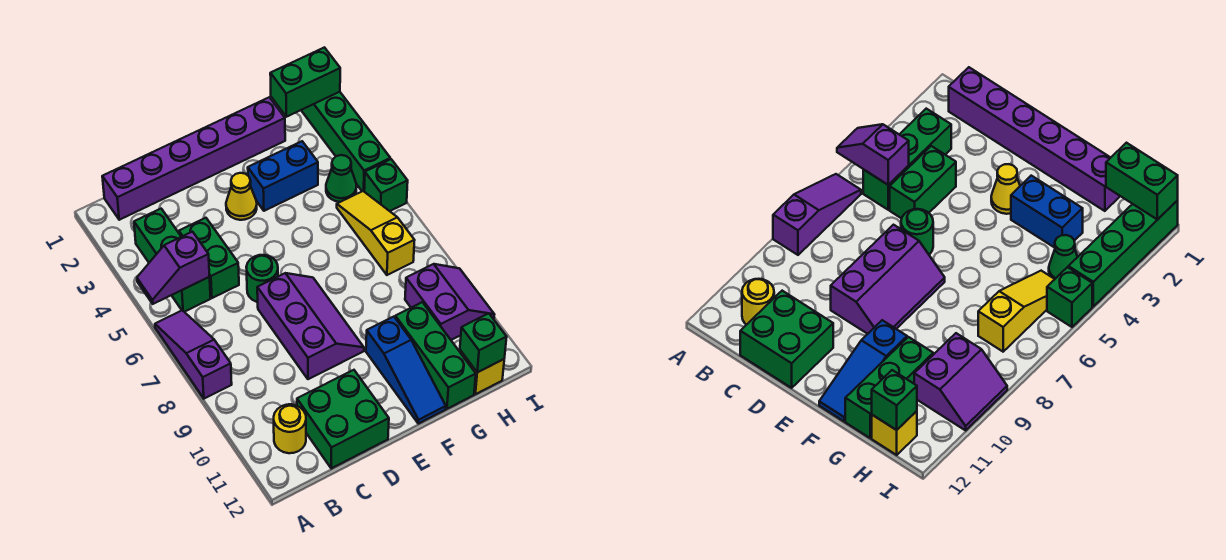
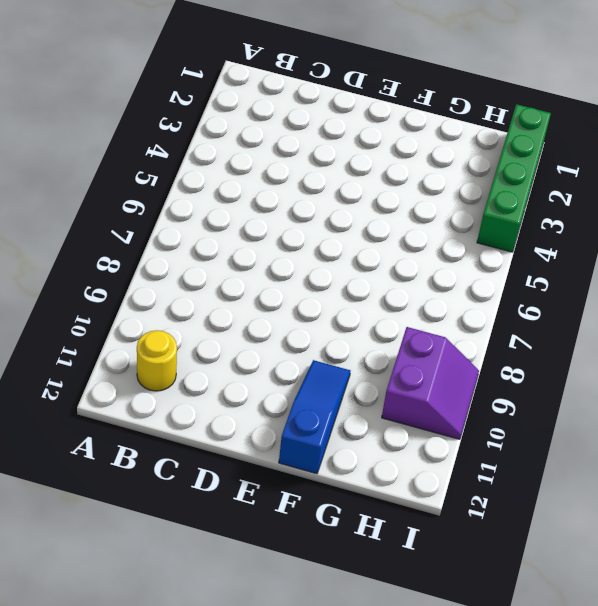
blue slope F10:F12 level 1 top 12 -> blue slope F10:F12 level 1 top 10
none -> purple slope A6:A8 level 1 top 8
none -> purple brick B1:G1 level 1
none -> green brick B3:B5 level 1

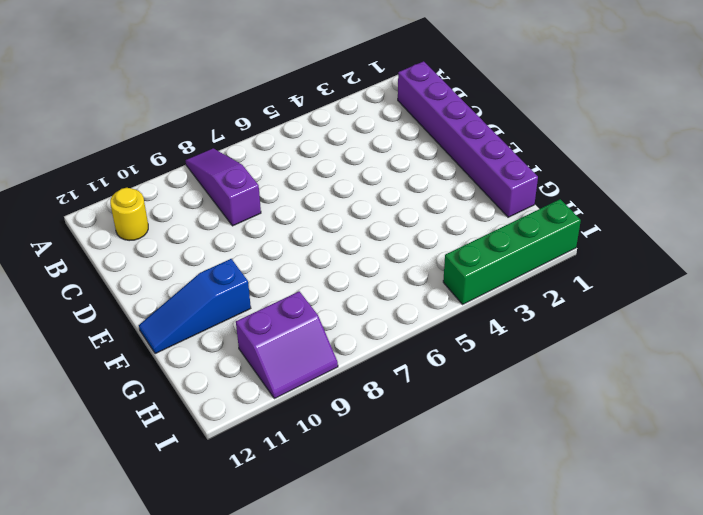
purple slope A8:C8 level 1 top C -> purple slope A6:A8 level 1 top 8
none -> green brick B3:B5 level 1
none -> green brick C4:C5 level 1
none -> green brick C11:D12 level 1

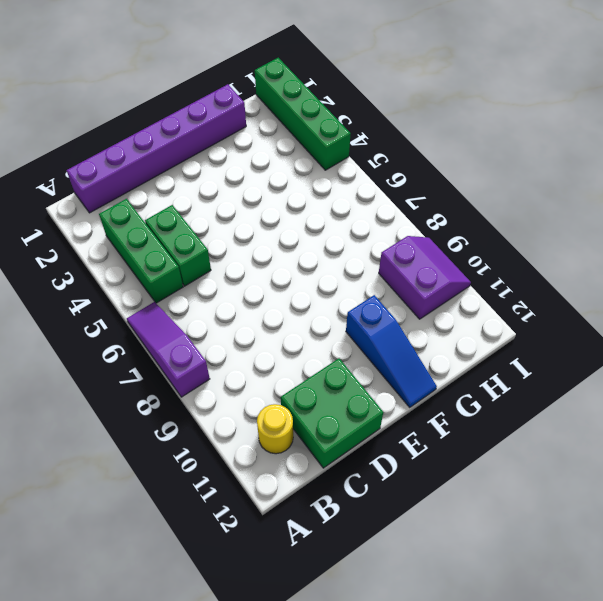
none -> green round brick D6 level 1
none -> purple slope D7:E9 level 1 top D
none -> yellow cone E3 level 1

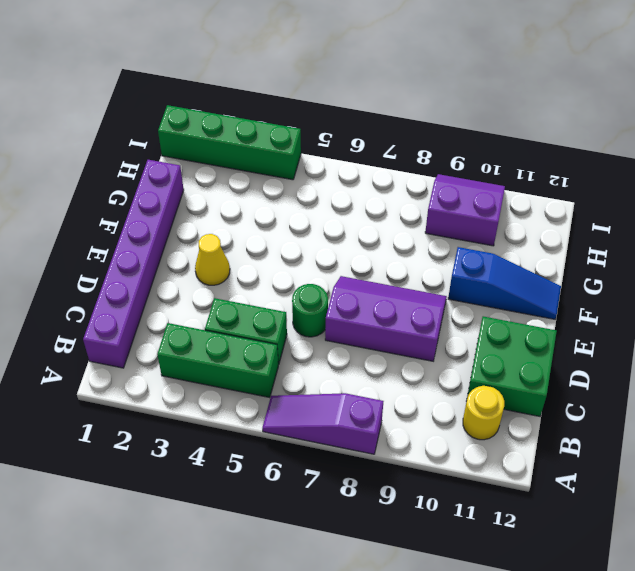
none -> blue brick F3:G3 level 1
none -> green brick G10:G12 level 1
none -> green cone H4 level 1

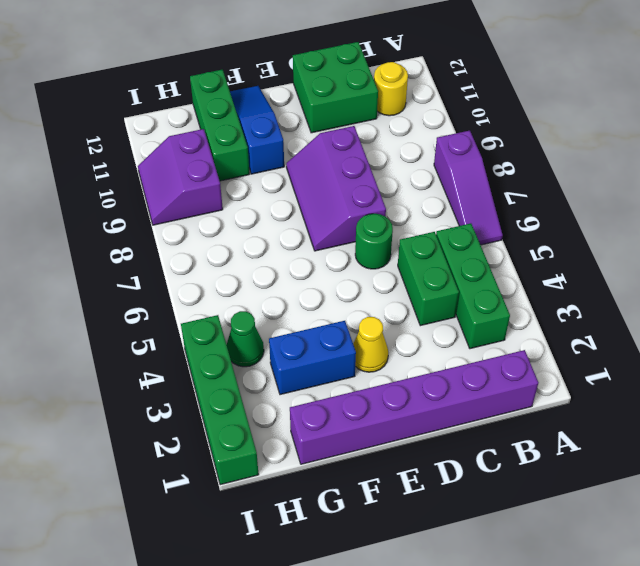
none -> yellow slope H5:H7 level 1 top 7
none -> yellow brick H12 level 1
none -> green brick I5 level 1

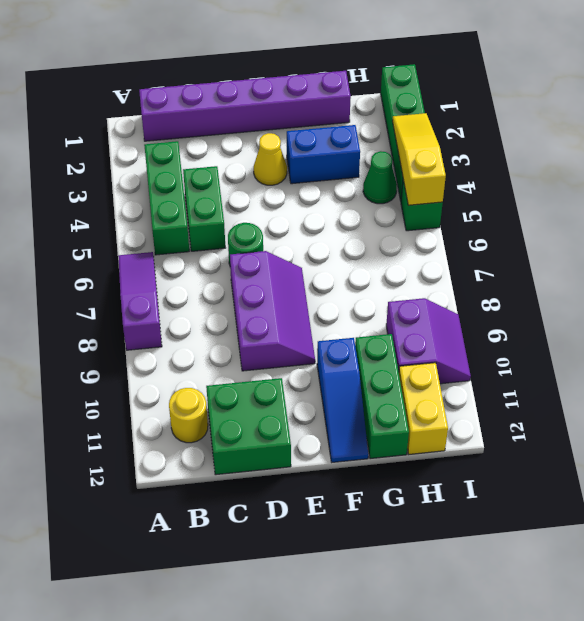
yellow brick H11:H12 level 1 -> yellow brick H12 level 1
yellow slope I3:I5 level 2 top 5 -> yellow slope H5:H7 level 1 top 7
none -> purple slope A5:B5 level 2 top B
none -> green brick H1:I1 level 2
none -> green brick H12 level 2

